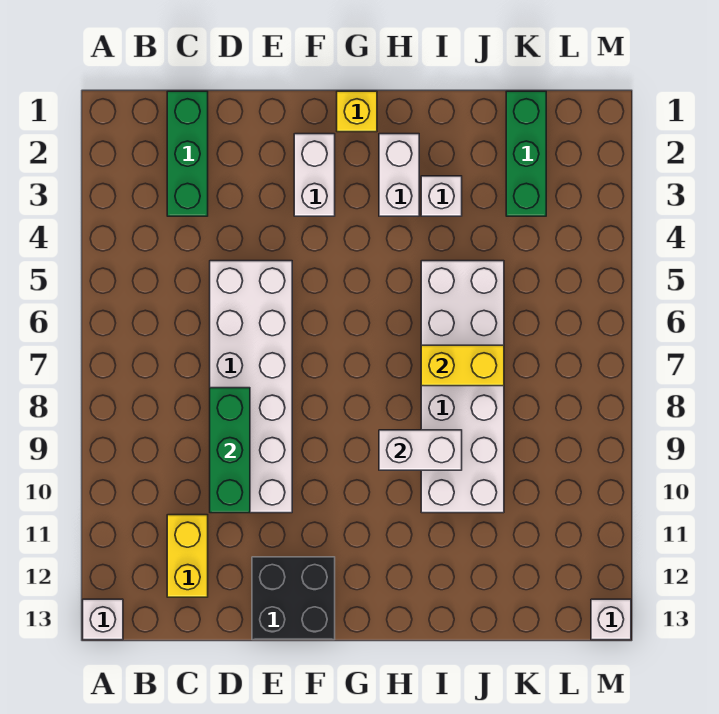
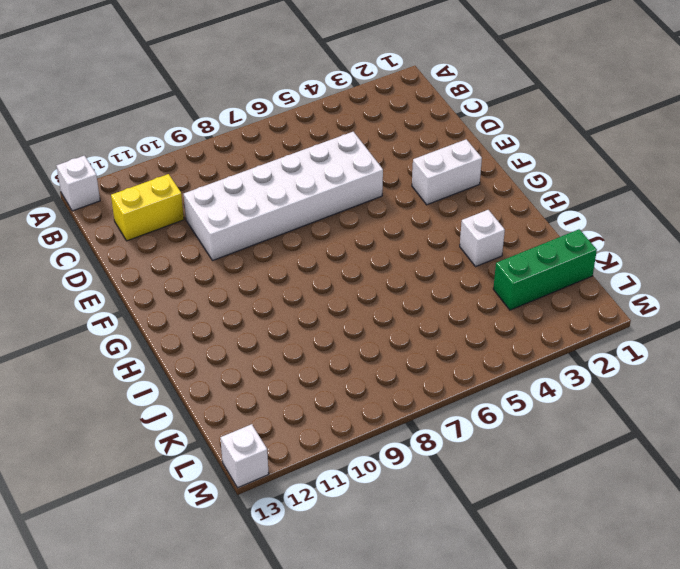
none -> green brick C1:C3 level 1
none -> black brick E12:F13 level 1
none -> yellow brick G1 level 1

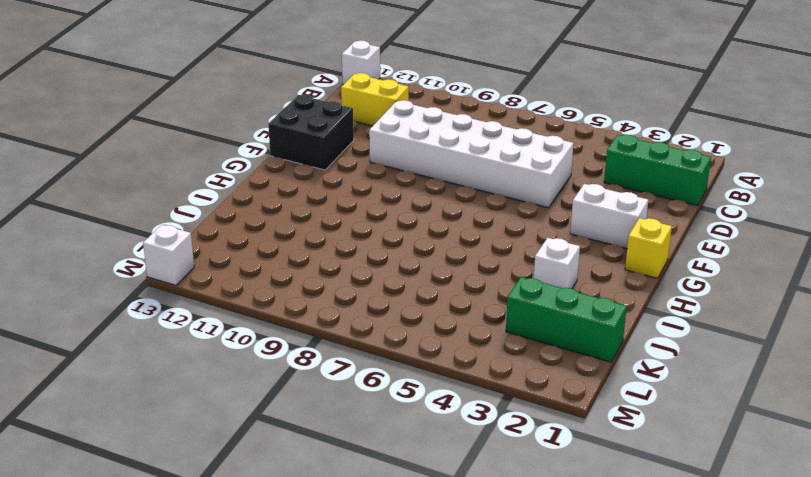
none -> white brick H2:H3 level 1
none -> white brick I5:J10 level 1
none -> green brick D8:D10 level 2

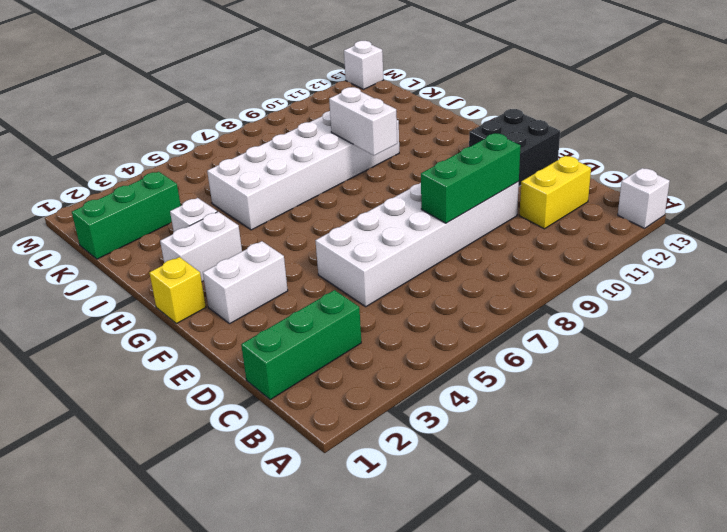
none -> yellow brick I7:J7 level 2

